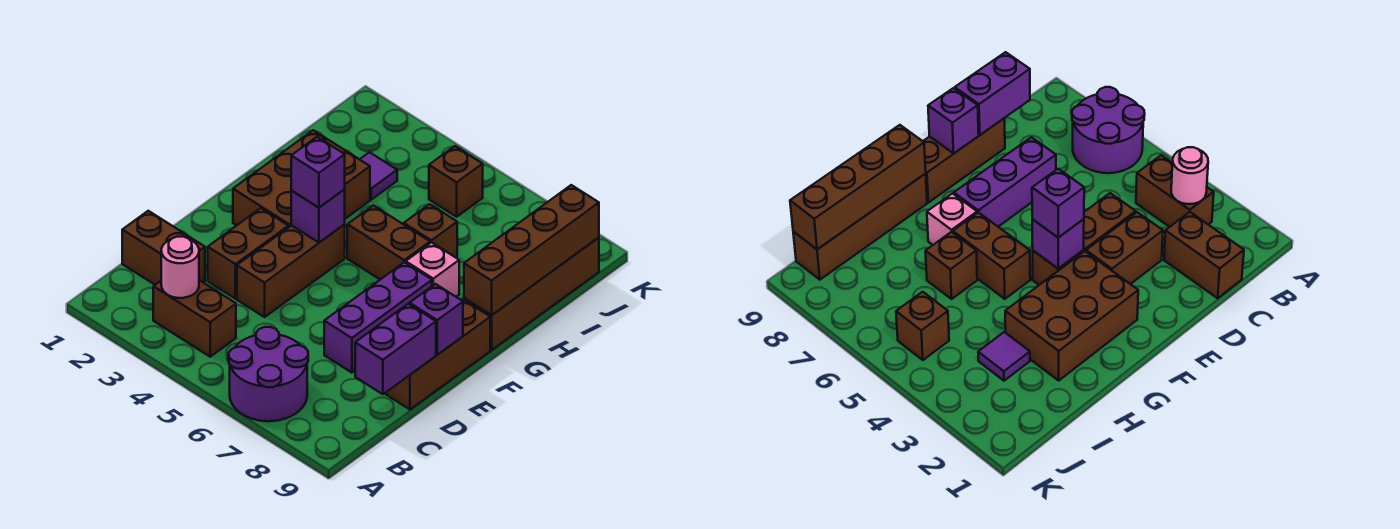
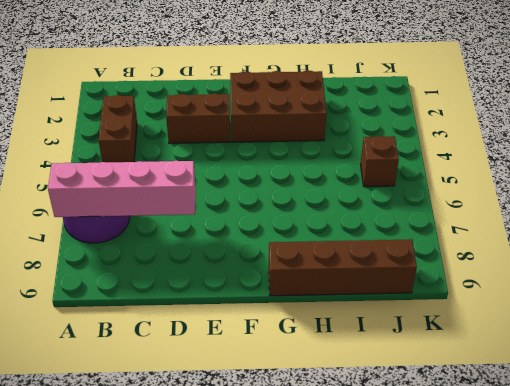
pink brick A7:D7 level 2 -> none
none -> brown brick C1:C2 level 1
none -> brown brick D4:F4 level 1
none -> purple brick D7:F7 level 1

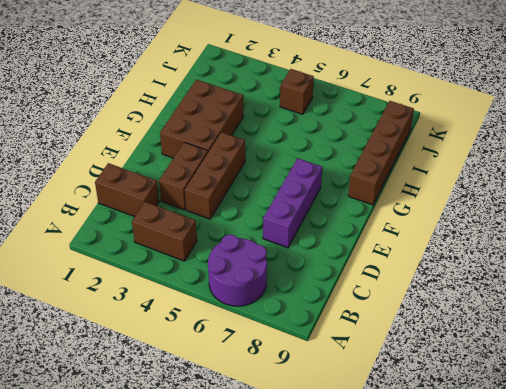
none -> brown brick D9:F9 level 1
none -> brown brick G5:G6 level 1
none -> pink brick G7 level 1

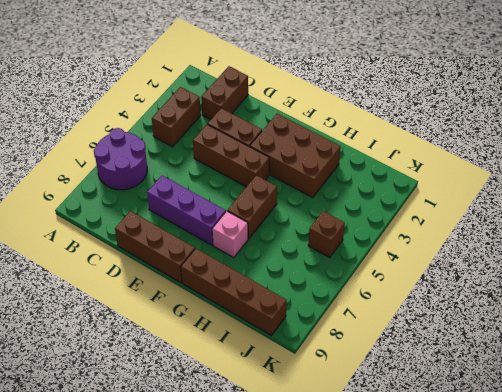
none -> brown brick H6 level 1
none -> purple tile I3 level 1
none -> pink round brick B3 level 2

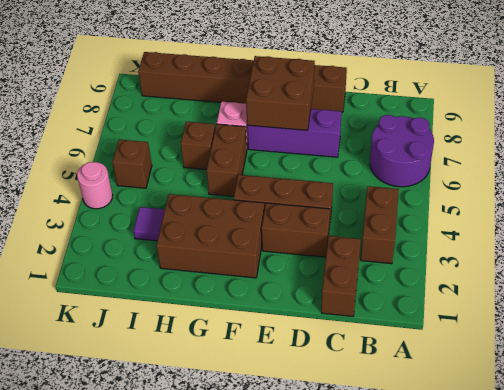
brown brick E7:F8 level 2 -> none
pink round brick K4 level 1 -> pink round brick B3 level 2
none -> purple brick C9:D9 level 2
none -> purple brick E9 level 2
none -> purple brick F4 level 2

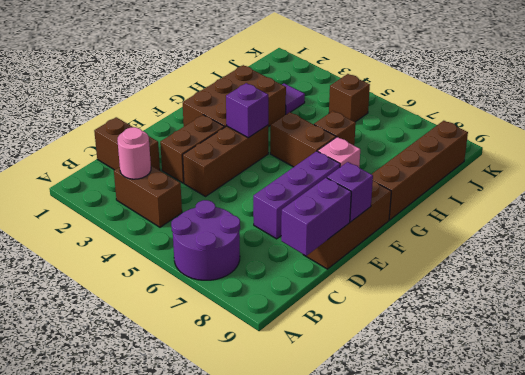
none -> brown brick G9:J9 level 2
none -> purple brick F4 level 3

